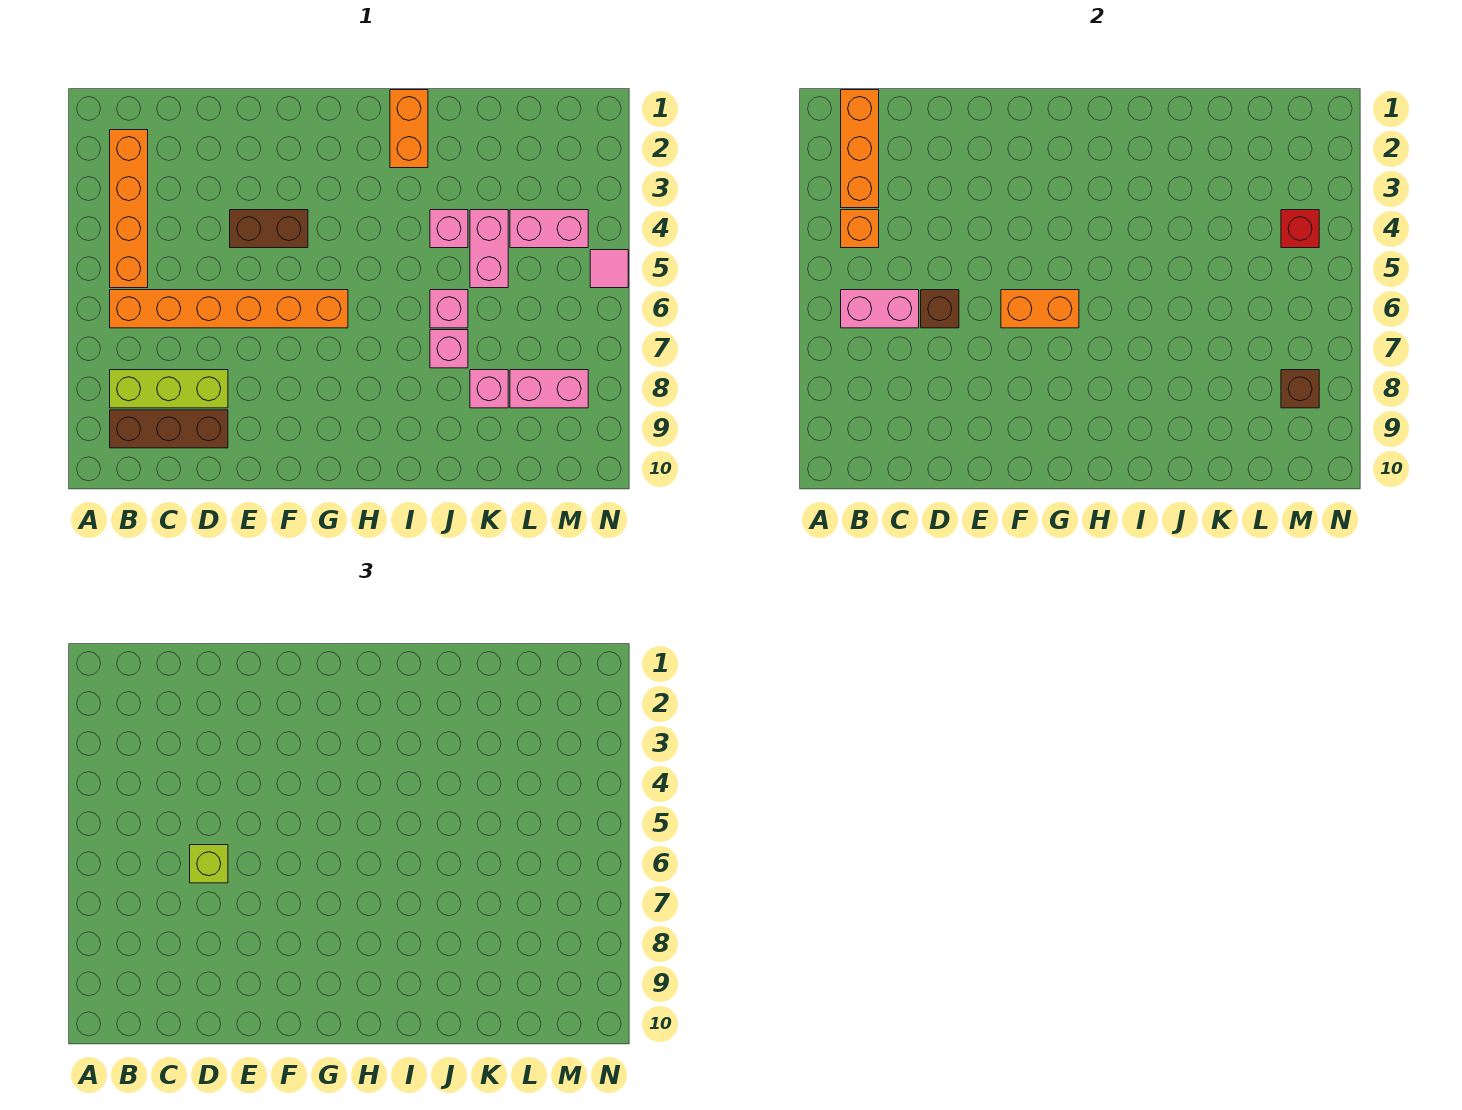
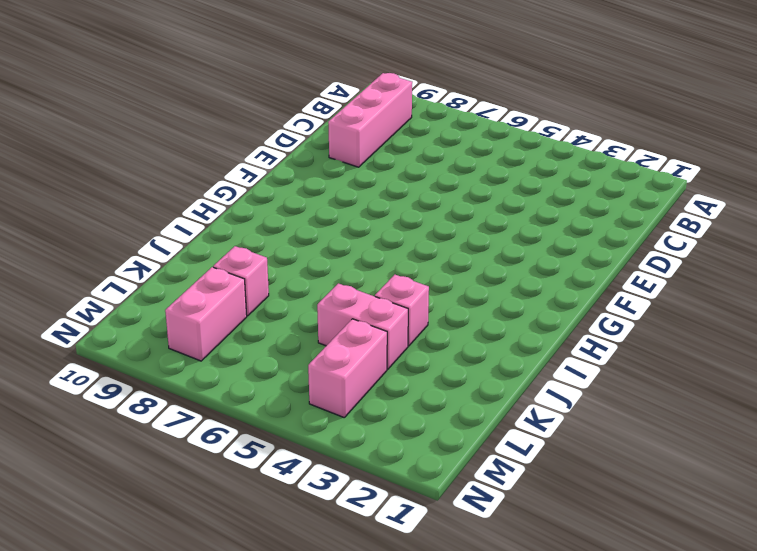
pink brick B9:D9 level 1 -> brown brick B9:D9 level 1
none -> orange brick B2:B5 level 1
none -> orange brick B6:G6 level 1
none -> lime brick B8:D8 level 1

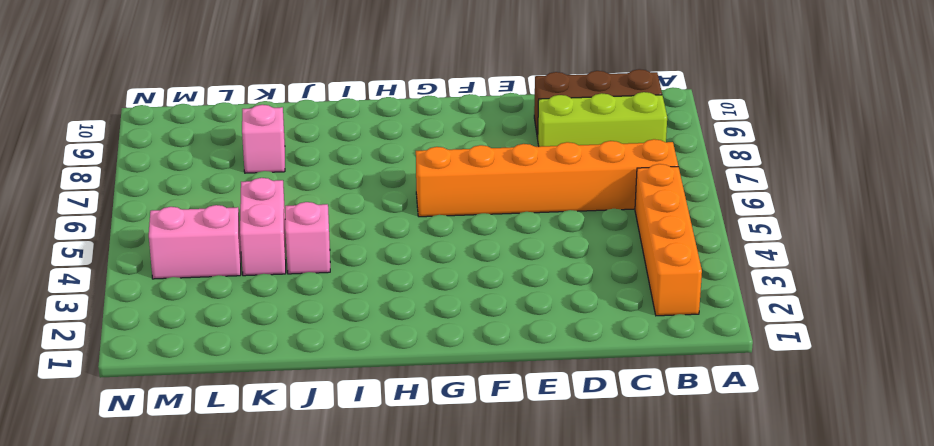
none -> brown brick E4:F4 level 1
none -> orange brick I1:I2 level 1
none -> pink brick J6 level 1

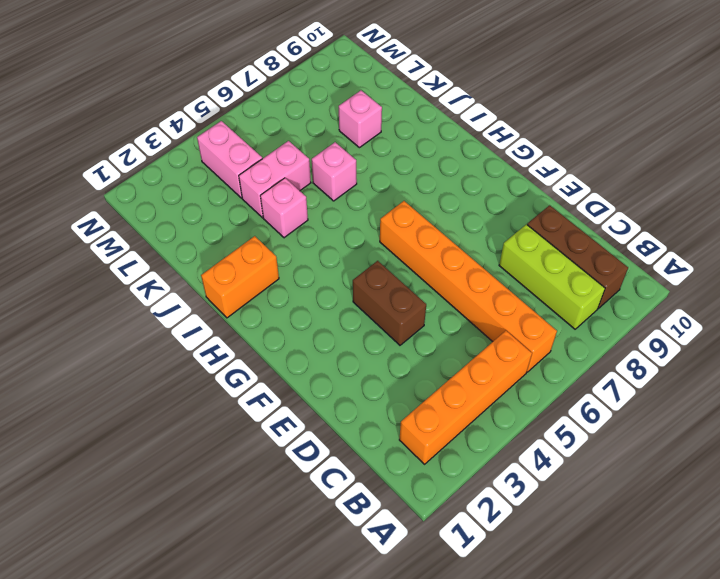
none -> pink brick J7 level 1
none -> pink brick L8:M8 level 1
none -> pink tile N5 level 1

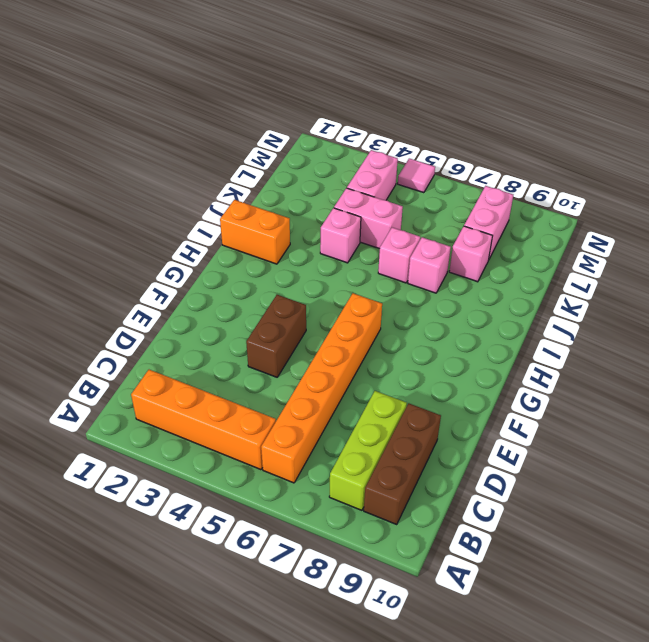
none -> orange brick B1:B3 level 2
none -> orange brick B4 level 2
none -> pink brick B6:C6 level 2

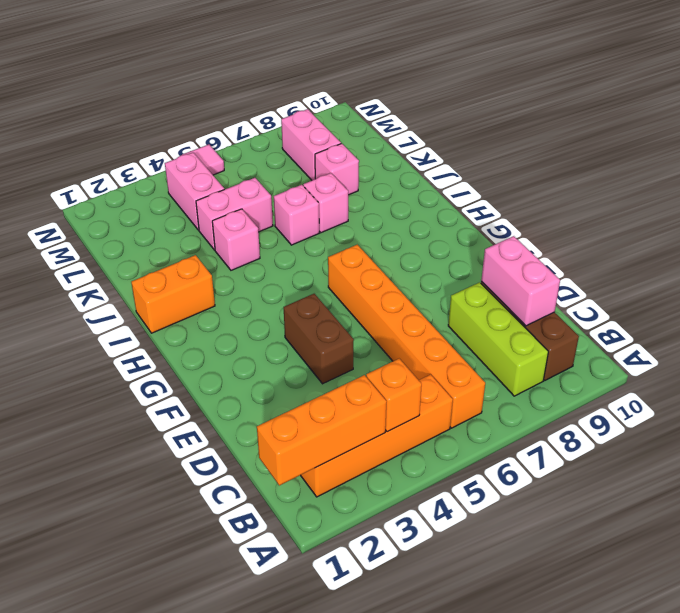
pink brick C9:D9 level 2 -> pink brick B6:C6 level 2
none -> brown brick D6 level 2
none -> orange brick F6:G6 level 2
none -> red brick M4 level 2

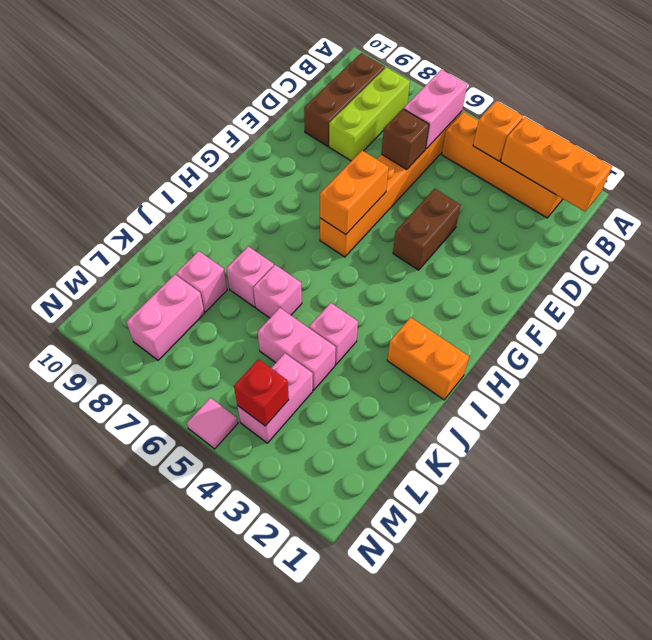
none -> brown brick M8 level 2
none -> lime brick D6 level 3

